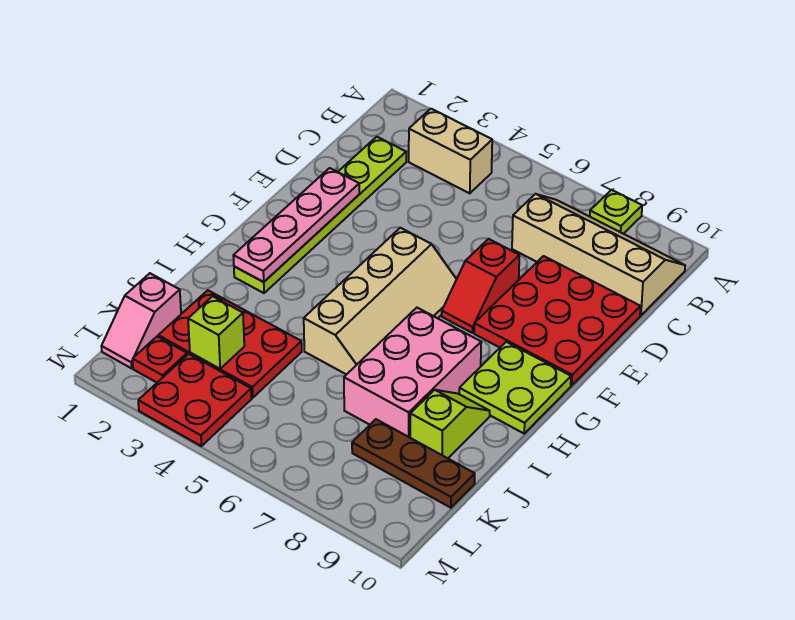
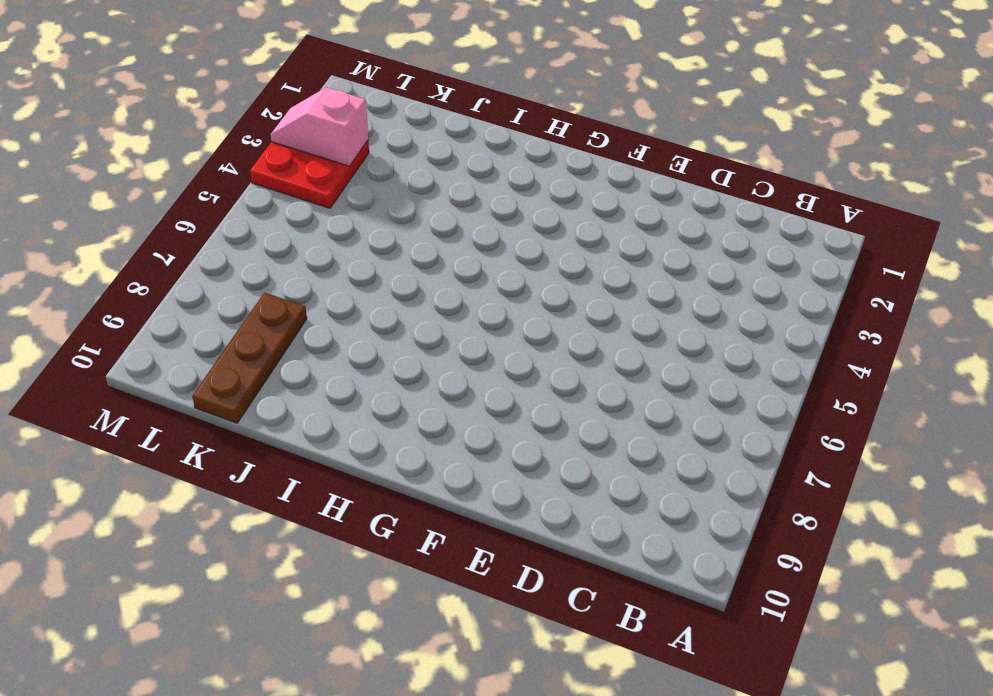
pink slope L3:M3 level 2 top L -> pink slope K1:L1 level 1 top K
none -> lime plate A8 level 1
none -> tan brick B3:B4 level 1
none -> tan slope B7:C10 level 1 top C

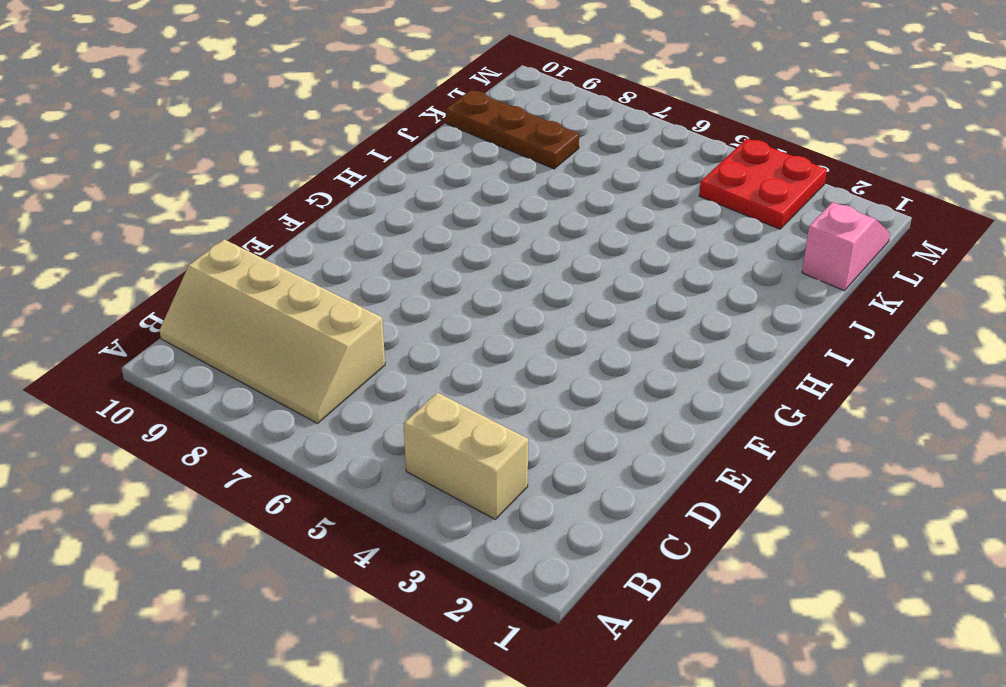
none -> lime plate A8 level 1
none -> lime plate C2:H2 level 1
none -> red plate D8:F10 level 1

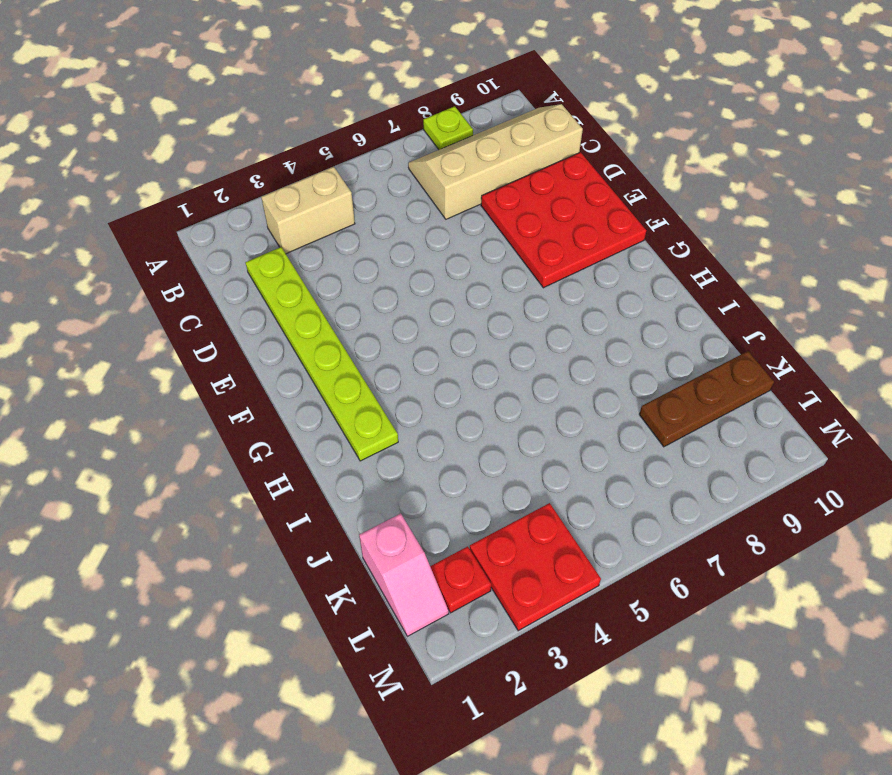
none -> red slope E7:F7 level 1 top E
none -> tan slope F5:I6 level 1 top 5
none -> lime plate G9:H10 level 1

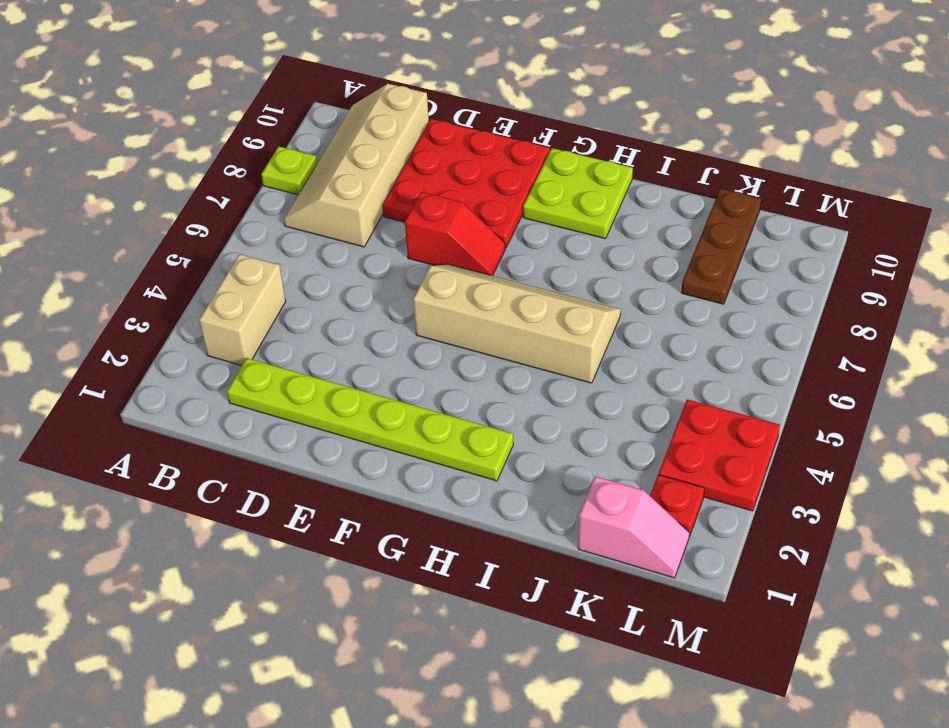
none -> pink brick H7:J8 level 1
none -> lime slope I9:J9 level 1 top J
none -> red plate J2:K4 level 1

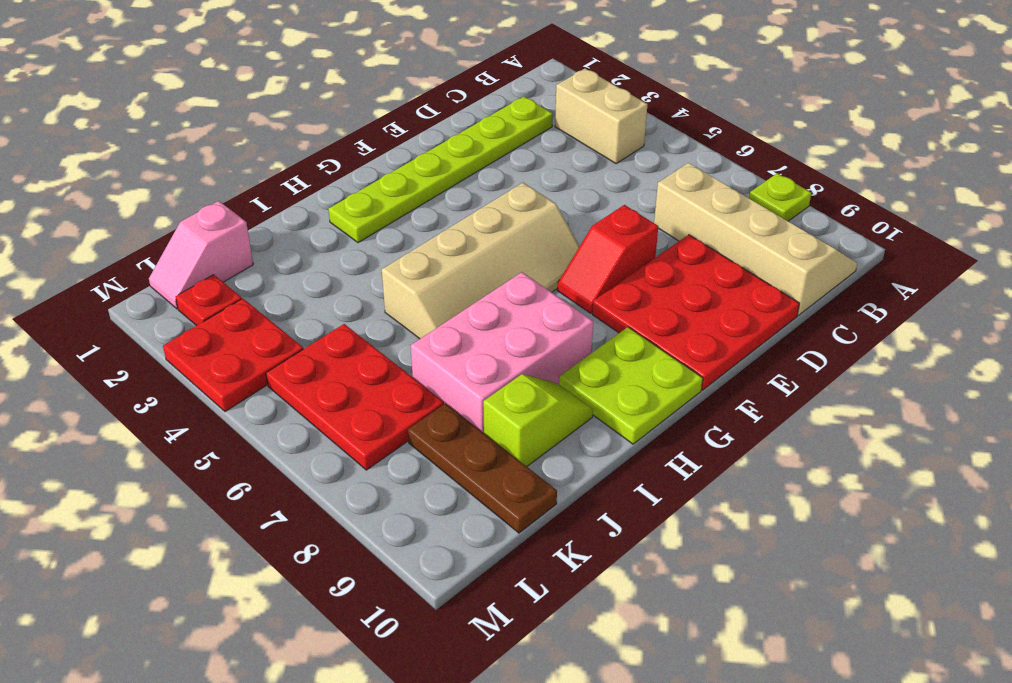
red plate K5:L7 level 1 -> red plate J2:K4 level 1
none -> pink plate E2:H2 level 2
none -> lime brick K3 level 2

